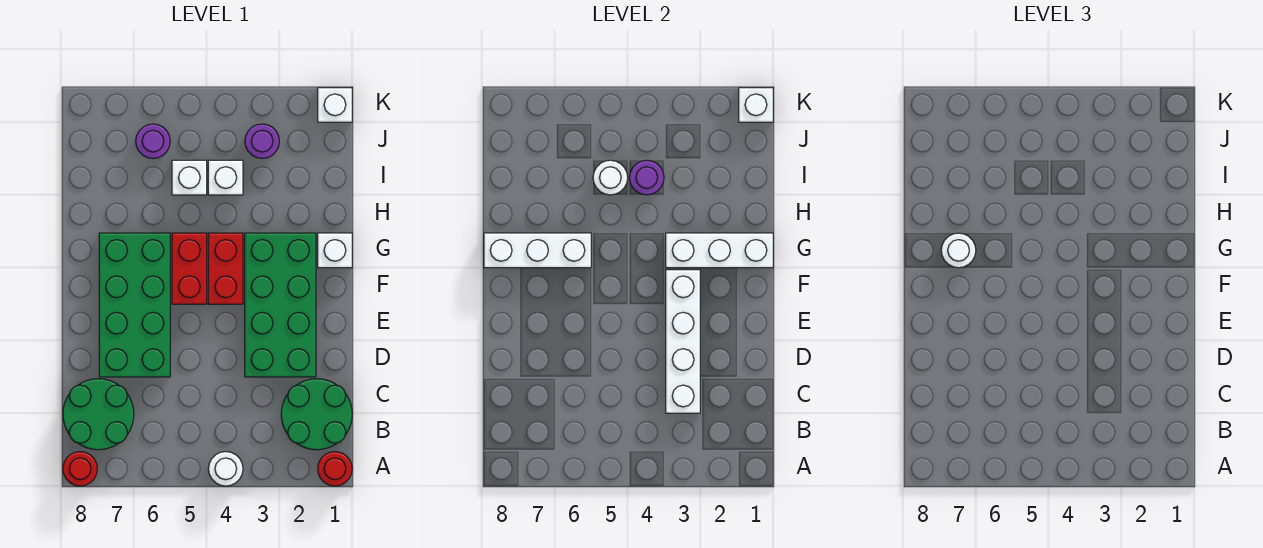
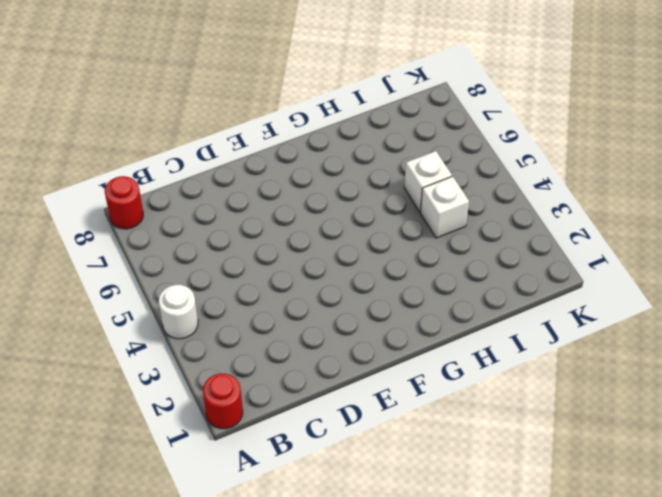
none -> green round brick B1:C2 level 1
none -> green round brick B7:C8 level 1
none -> green brick D2:G3 level 1

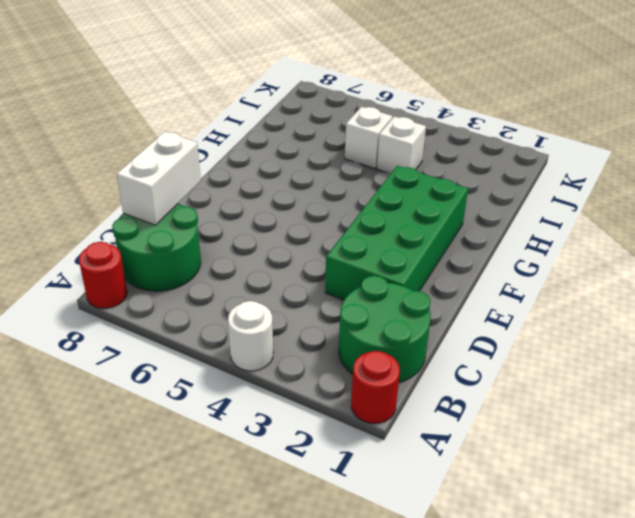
white brick C8:D8 level 2 -> none
none -> green brick D6:G7 level 1
none -> red brick F4:G4 level 1
none -> red brick F5:G5 level 1

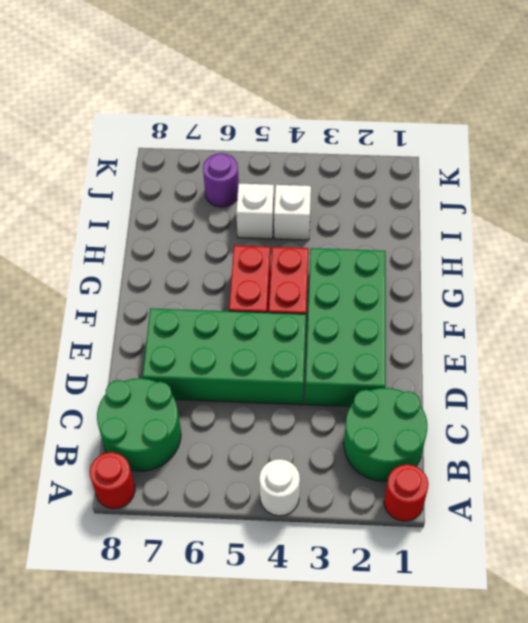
green brick D4:E7 level 1 -> green brick D6:G7 level 1
none -> white brick G1 level 1
none -> purple round brick J3 level 1
none -> white brick K1 level 1

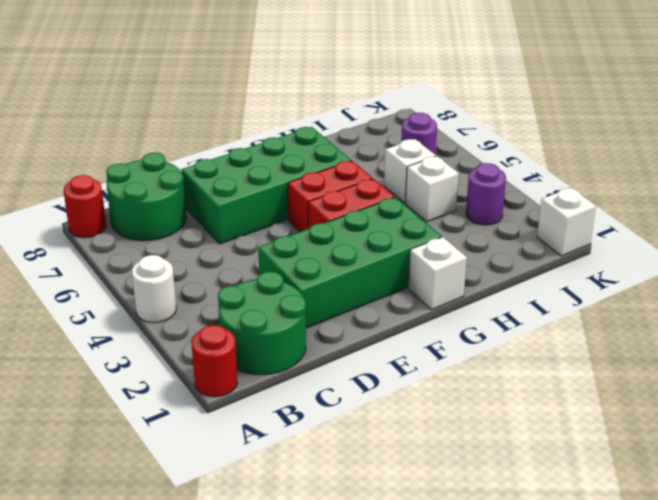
none -> white brick C3:F3 level 2
none -> white brick G1:G3 level 2
none -> white brick G6:G8 level 2

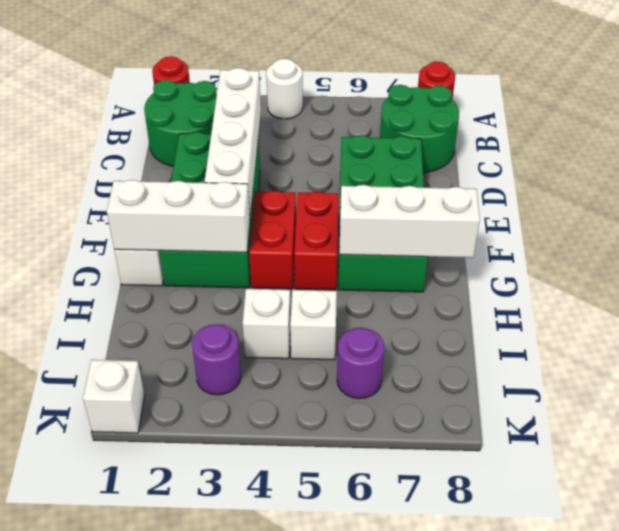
none -> purple round brick I4 level 2
none -> white round brick I5 level 2
none -> white brick K1 level 2

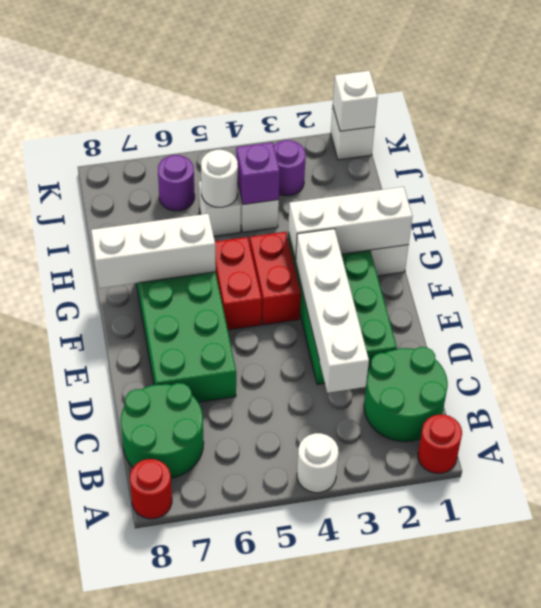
purple brick I4 level 2 -> purple round brick I4 level 2
none -> white round brick G7 level 3

